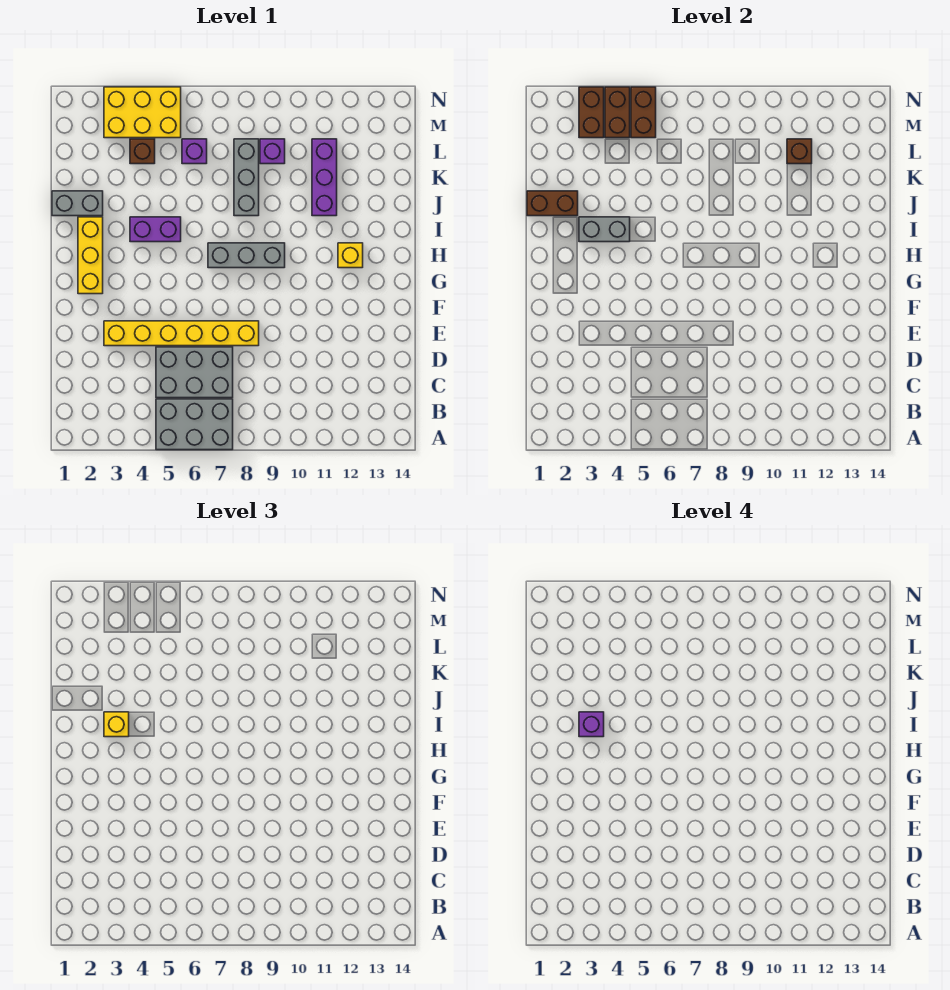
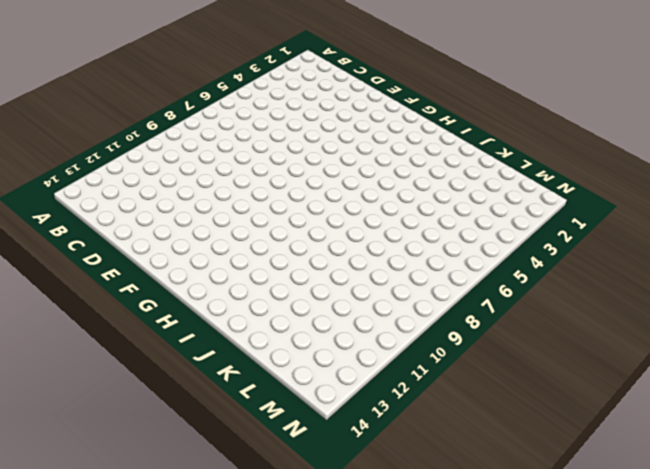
none -> grey brick A5:B7 level 1
none -> grey brick C5:D7 level 1
none -> yellow brick E3:E8 level 1

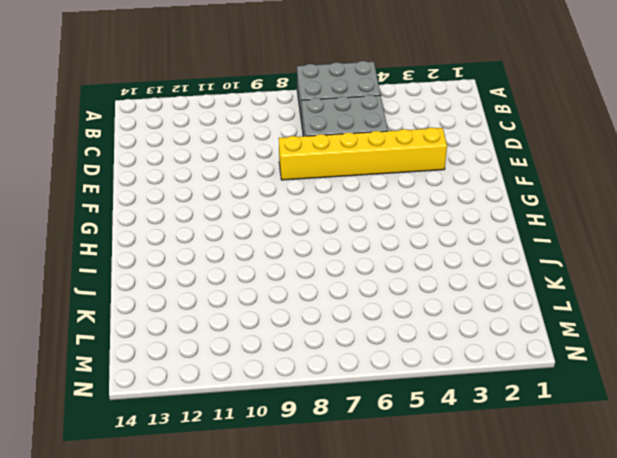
none -> yellow brick G2:I2 level 1
none -> grey brick H7:H9 level 1
none -> yellow brick H12 level 1

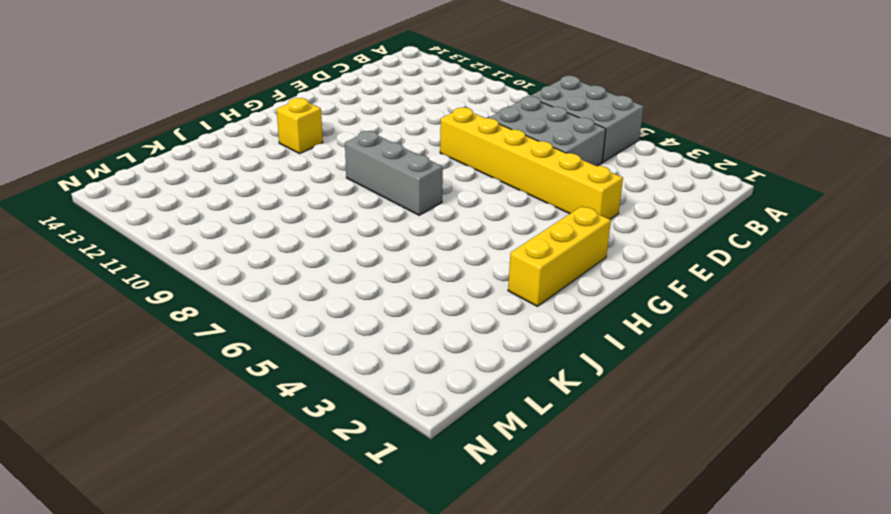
none -> purple brick I4:I5 level 1
none -> grey brick J1:J2 level 1
none -> grey brick J8:L8 level 1

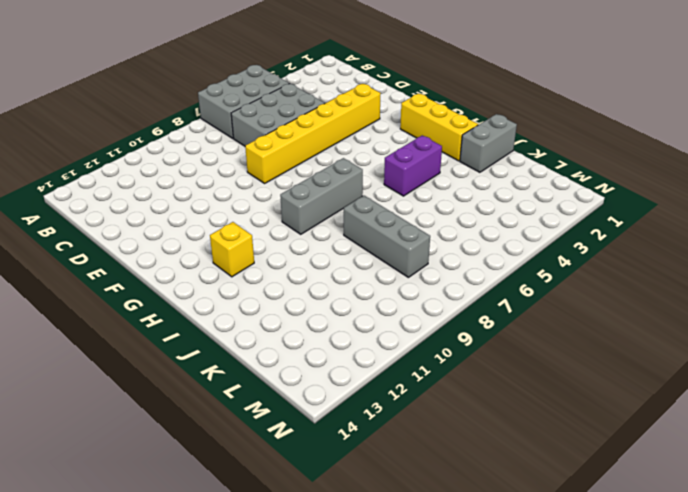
none -> purple brick J11:L11 level 1
none -> brown brick L4 level 1
none -> purple brick L6 level 1

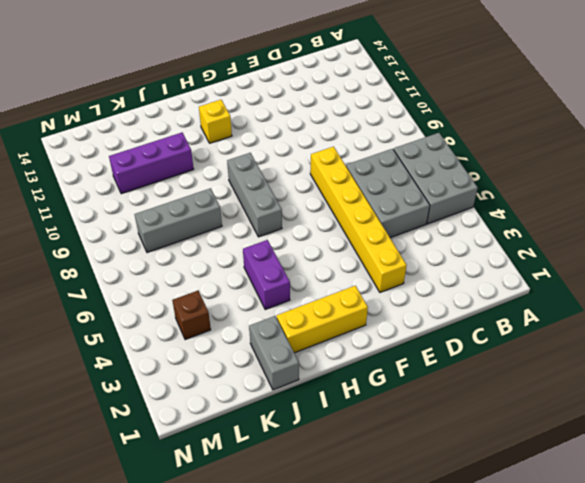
none -> purple brick L6 level 1
none -> purple brick L9 level 1
none -> yellow brick M3:N5 level 1

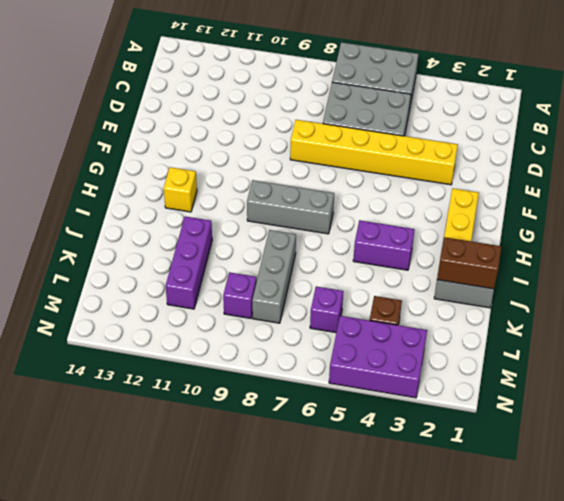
purple brick M3:N5 level 1 -> yellow brick M3:N5 level 1
none -> grey brick I3:I4 level 2
none -> brown brick L11 level 2
none -> brown brick M3:N3 level 2

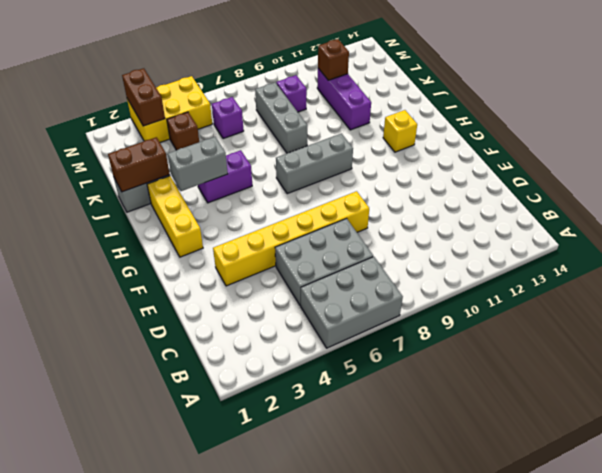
none -> brown brick M4:N4 level 2
none -> brown brick M5:N5 level 2
none -> yellow brick I3 level 3

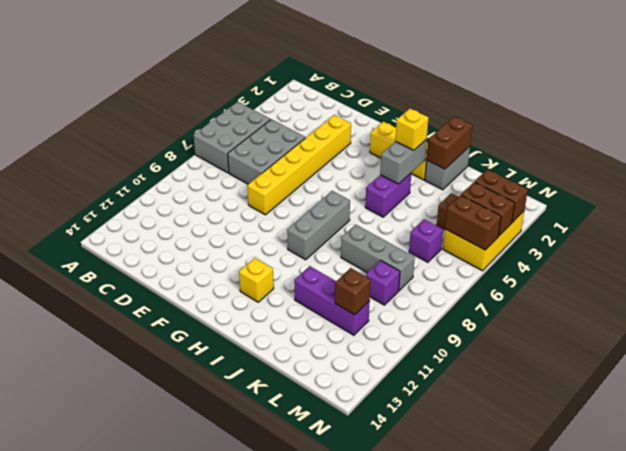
none -> purple brick I3 level 4

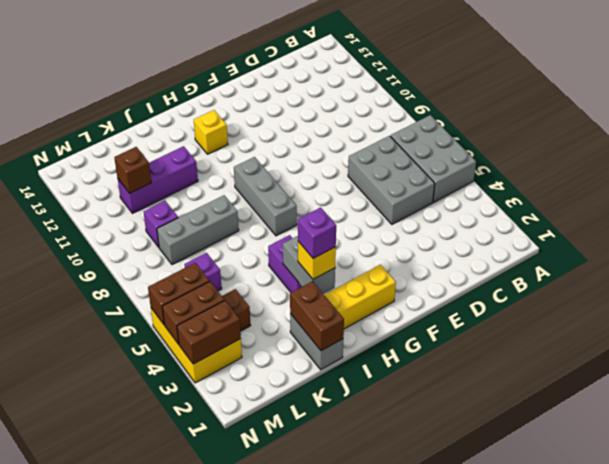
none -> yellow brick E3:E8 level 1

